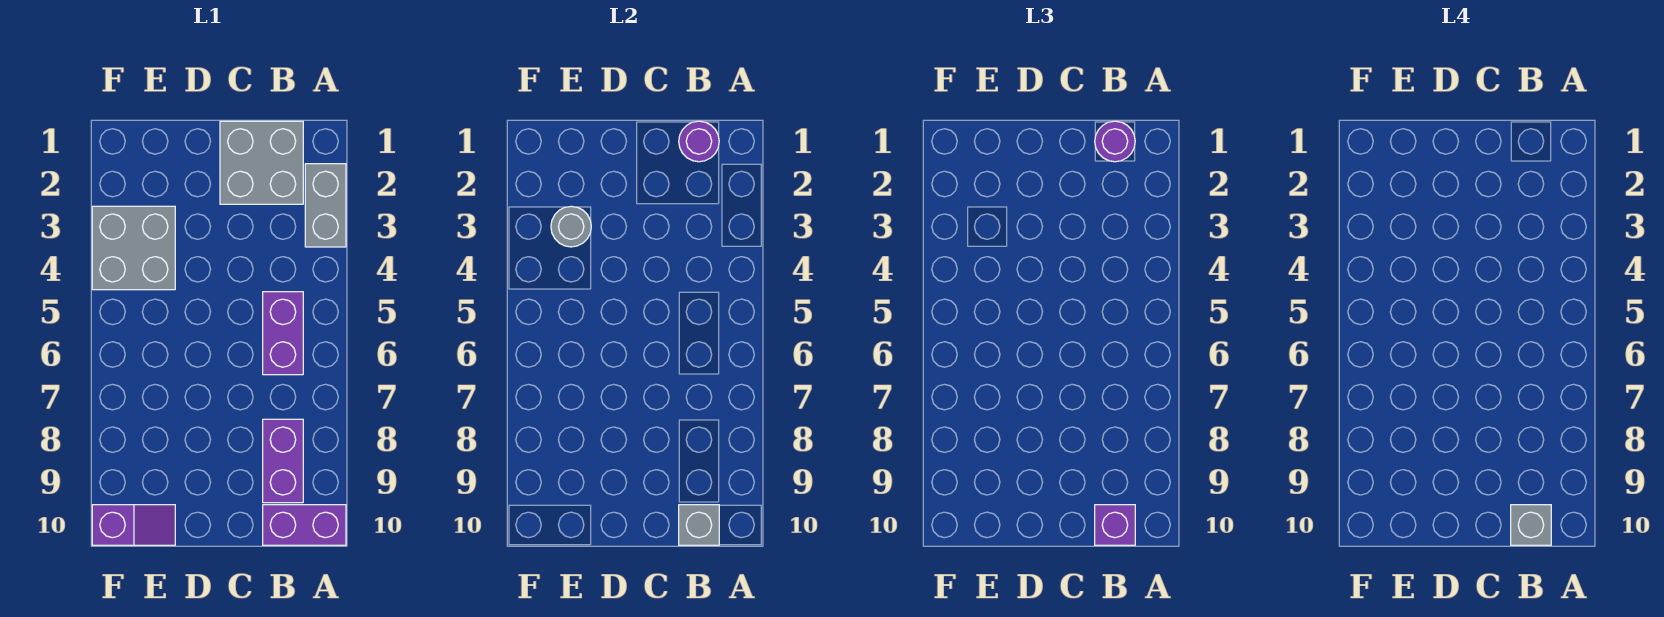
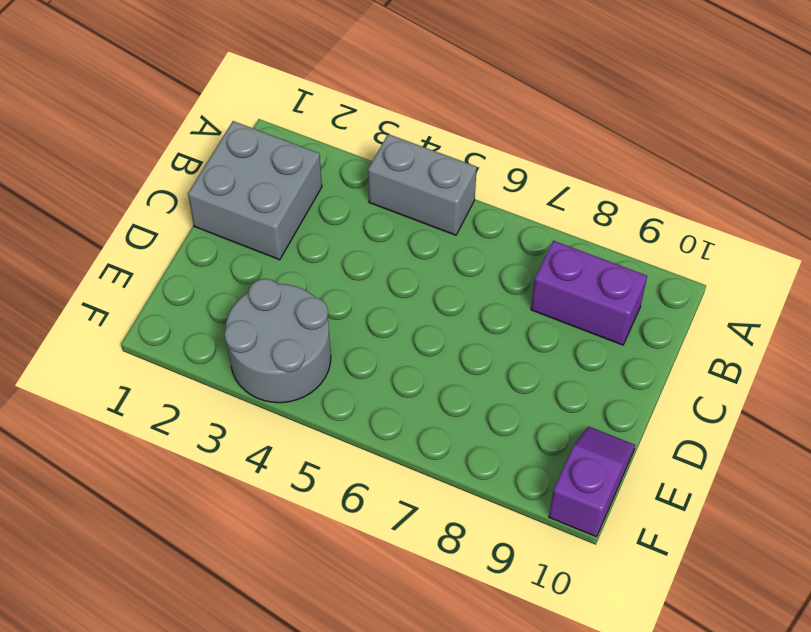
grey brick A4:A5 level 1 -> grey brick A2:A3 level 1
grey round brick E3:F4 level 1 -> grey brick E3:F4 level 1
none -> purple brick A10:B10 level 1
none -> purple brick B5:B6 level 1
none -> purple round brick B1 level 2

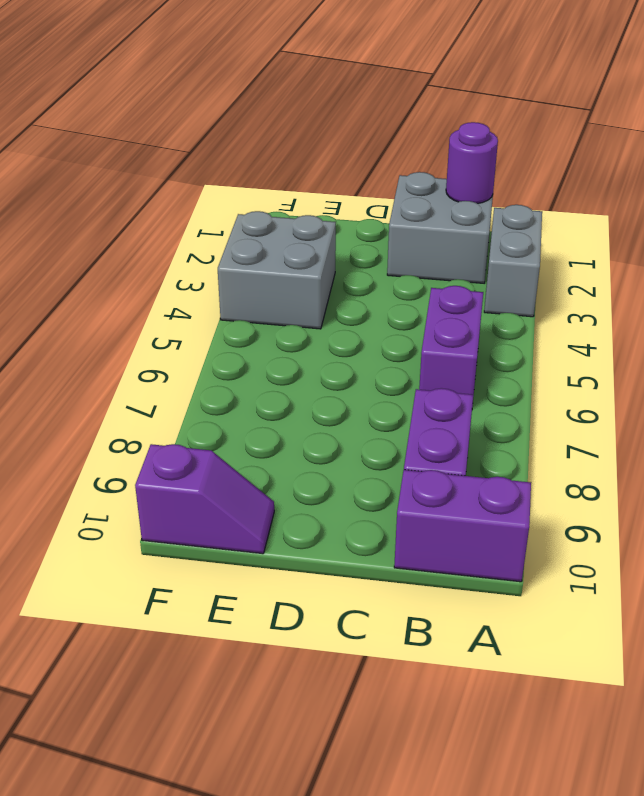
none -> grey brick B10 level 2
none -> grey round brick E3 level 2
none -> purple round brick B1 level 3

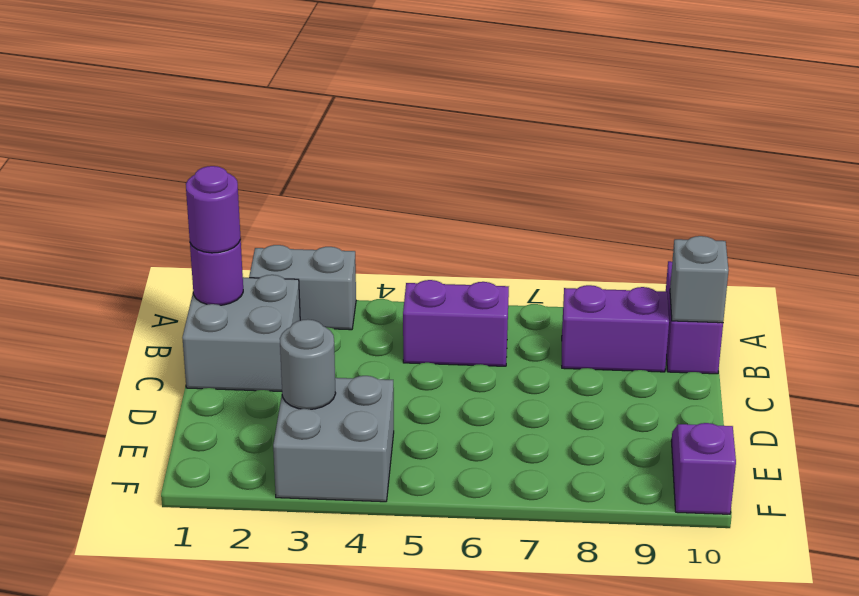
none -> purple brick B10 level 3
none -> grey brick B10 level 4

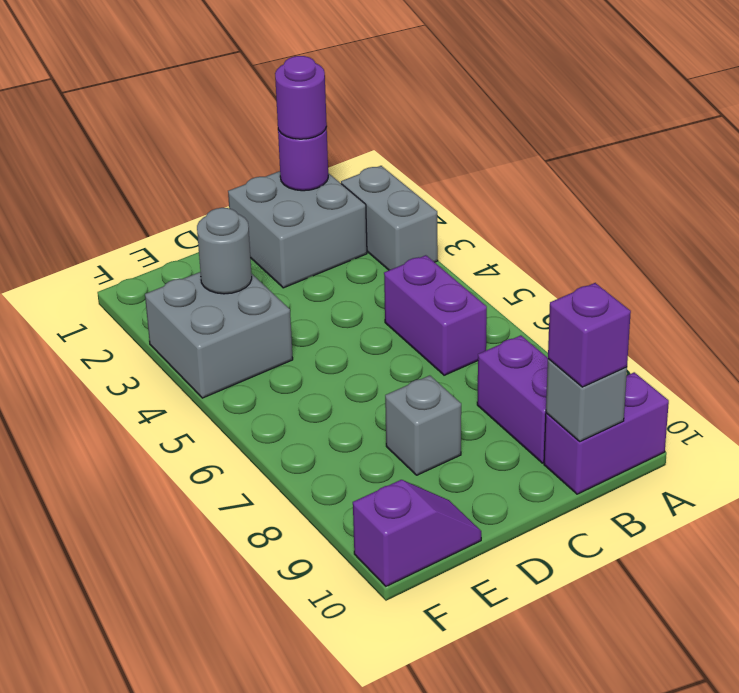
grey brick D8 level 1 -> grey brick B10 level 4

